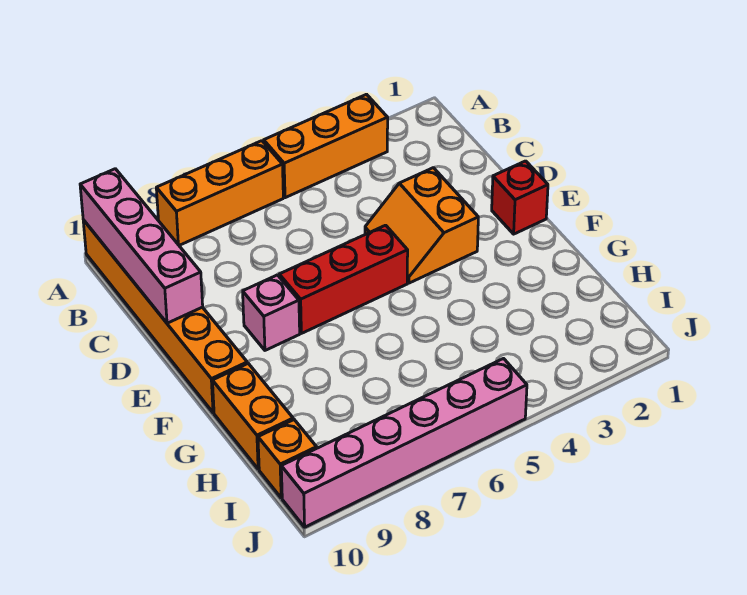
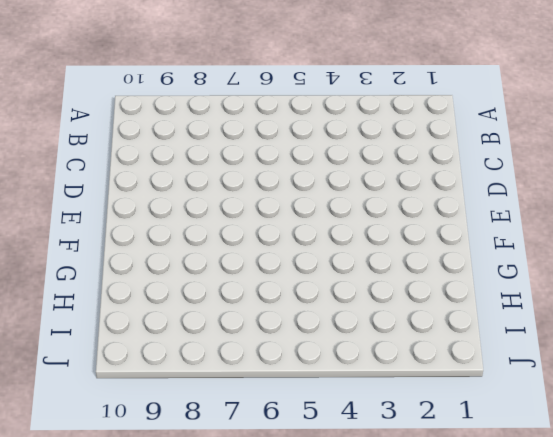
none -> orange brick A3:A5 level 1
none -> orange brick A6:A8 level 1

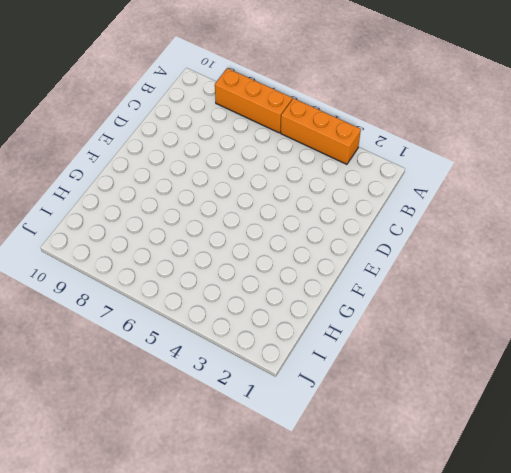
none -> orange brick A10:F10 level 1
none -> orange slope D3:E4 level 1 top 3

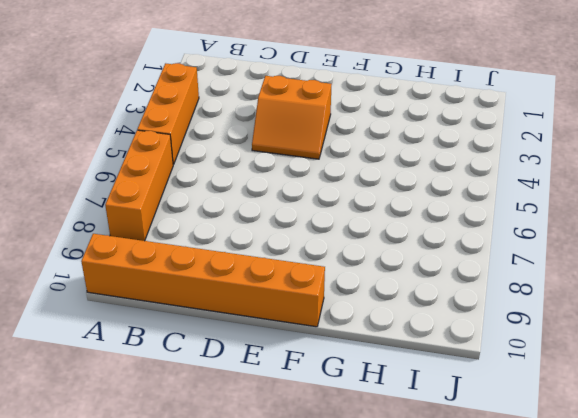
none -> red brick E1 level 1
none -> red brick E5:E7 level 1

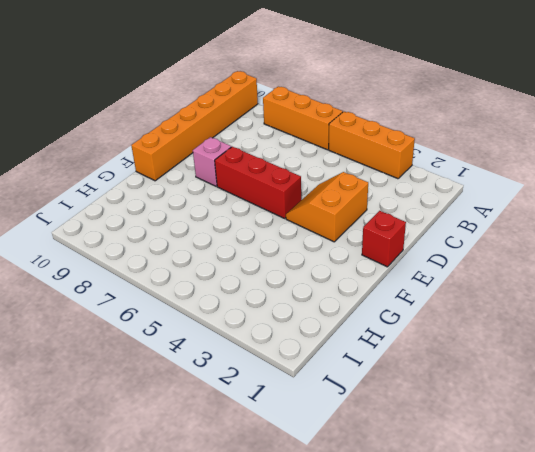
none -> orange brick G10:H10 level 1
none -> orange brick I10 level 1

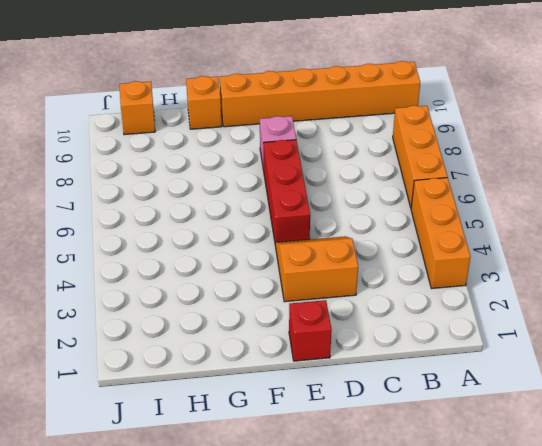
orange brick G10 level 1 -> orange brick G10:H10 level 1
none -> pink brick J5:J10 level 1
none -> pink brick A10:D10 level 2

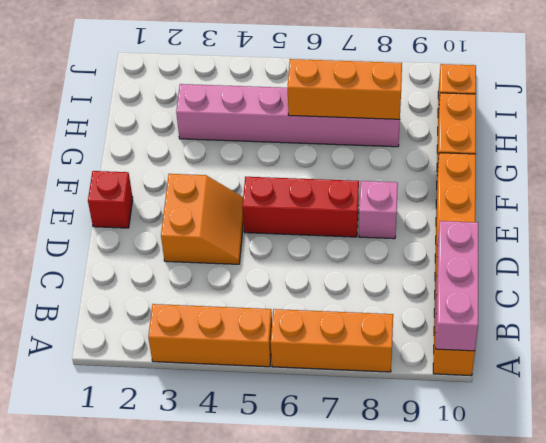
pink brick A10:C10 level 2 -> pink brick A10:D10 level 2
pink brick H3:H8 level 1 -> pink brick J5:J10 level 1
orange brick H6:H8 level 2 -> none

